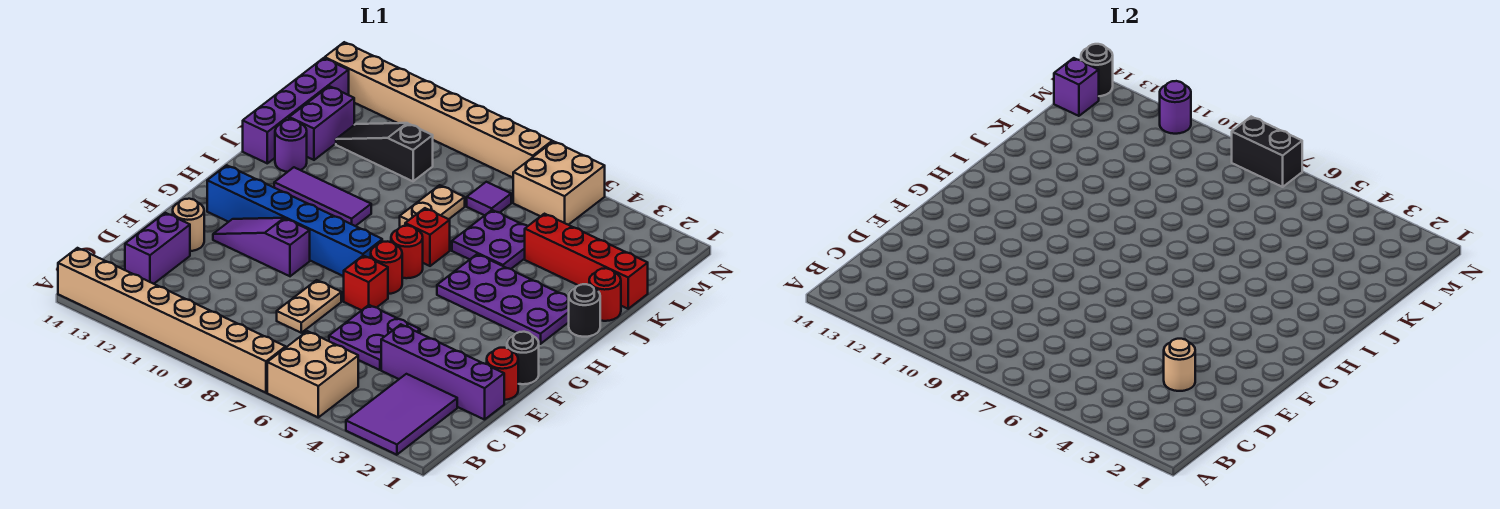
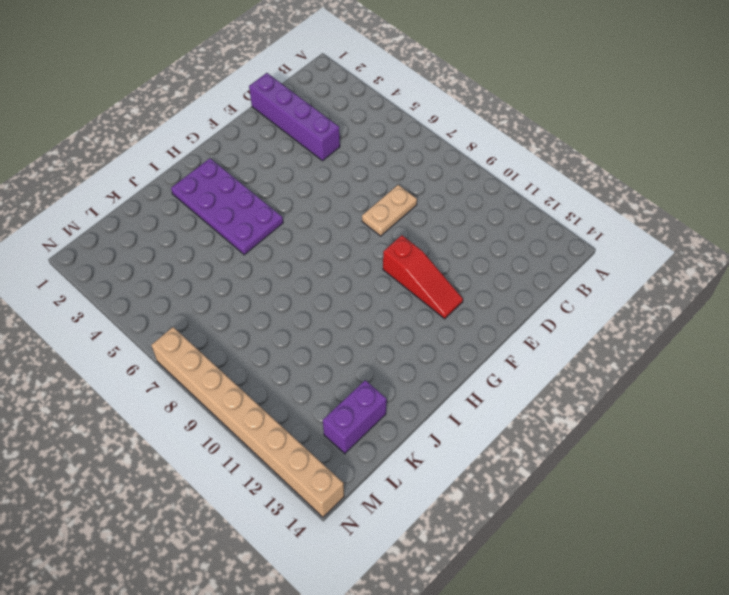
red slope F10:F12 level 1 top 10 -> purple slope F10:F12 level 1 top 10
none -> purple tile A2:C3 level 1
none -> tan brick A5:B6 level 1
none -> tan brick A7:A14 level 1
none -> purple brick C13:D13 level 1

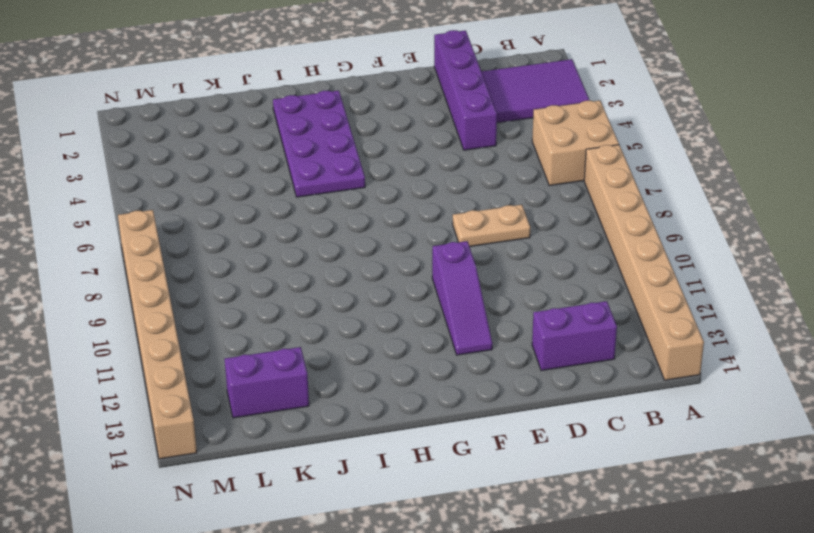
none -> purple plate D5:E6 level 1
none -> red round brick E1 level 1
none -> tan round brick E13 level 1
none -> black round brick F1 level 1

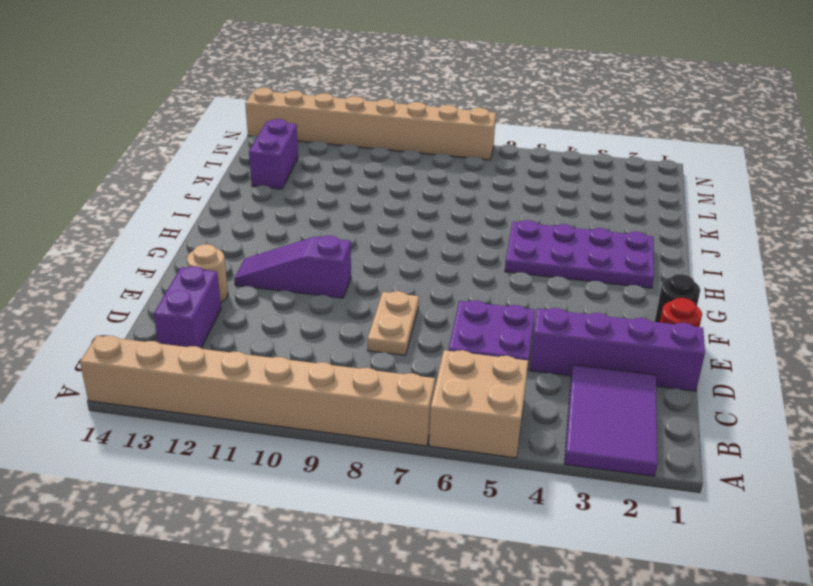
none -> red brick F7 level 1
none -> red round brick G7 level 1
none -> blue brick G8:G13 level 1
none -> red round brick H7 level 1

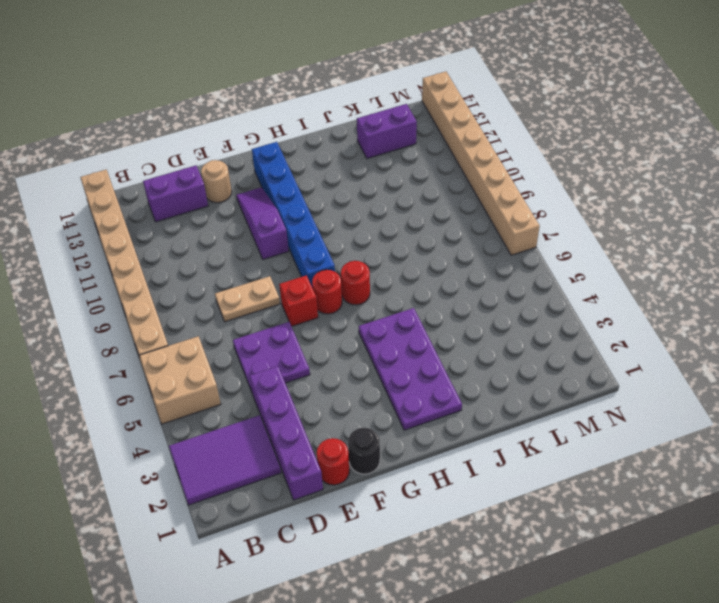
none -> black round brick I1 level 1
none -> red brick I7 level 1
none -> purple tile I10:I12 level 1
none -> red round brick J1 level 1

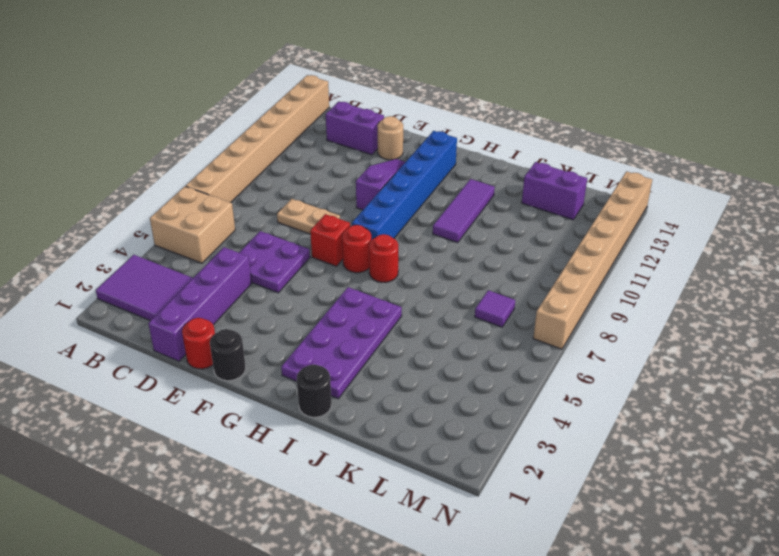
none -> red brick I7 level 1
none -> red round brick J1 level 1
none -> purple plate J5:K6 level 1
none -> tan plate J8:K8 level 1

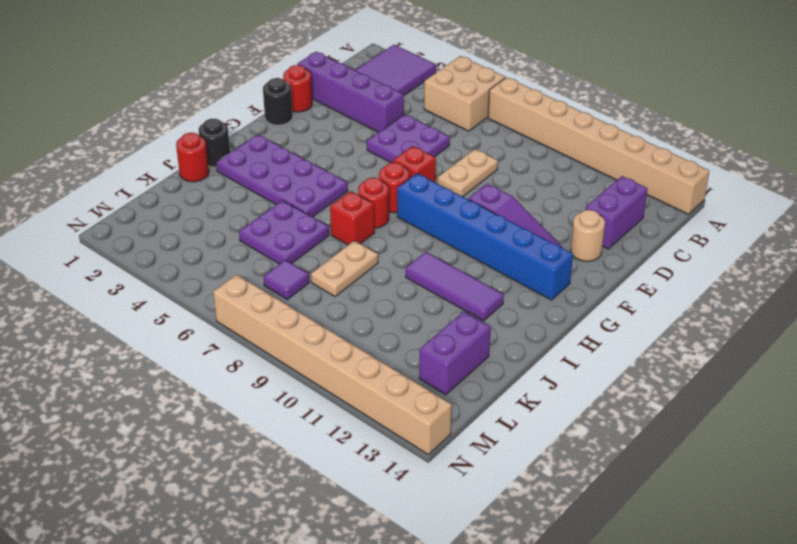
none -> purple round brick J13 level 1
none -> purple brick J14:M14 level 1
none -> red brick K1:K4 level 1
none -> black slope L10:L12 level 1 top 10

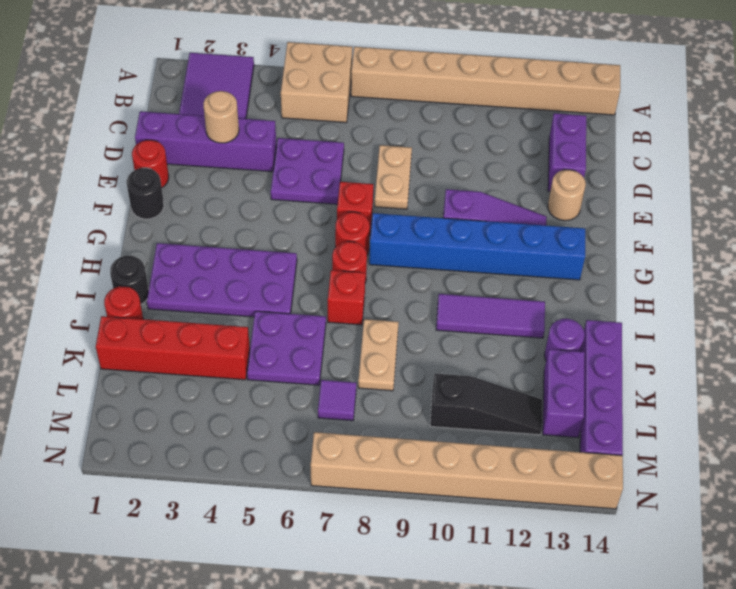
none -> tan brick M5:N6 level 1
none -> purple brick M14 level 2
none -> black brick N7:N8 level 2
none -> purple round brick N11 level 2

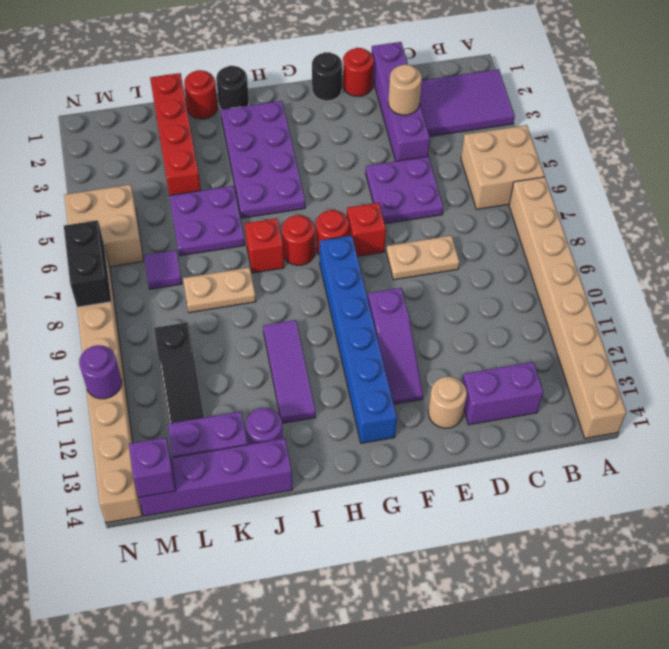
none -> black round brick N14 level 2

